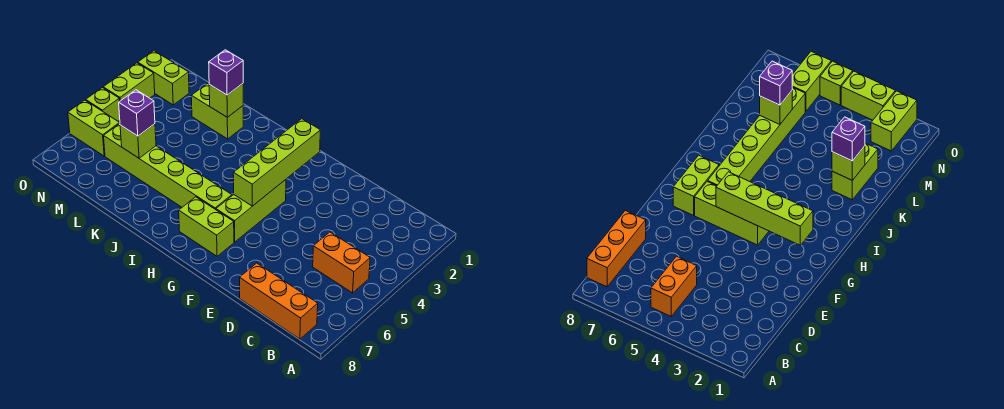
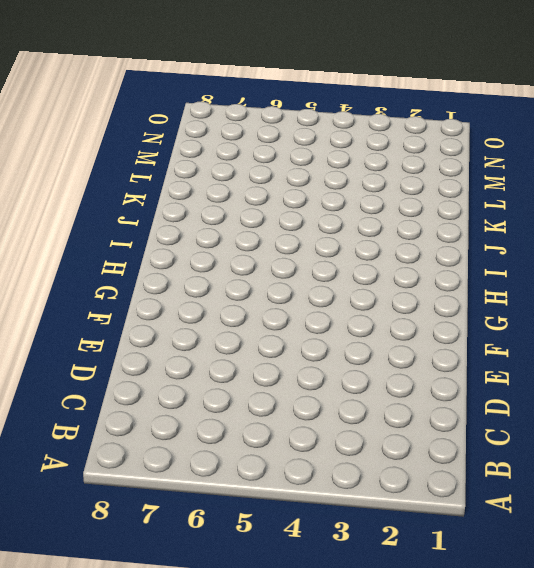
none -> orange brick B5:C5 level 1
none -> orange brick B8:D8 level 1
none -> lime brick G4:G6 level 1

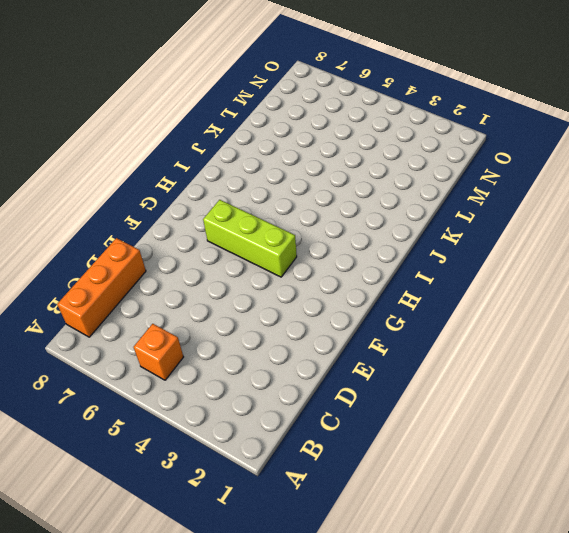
orange brick B5 level 1 -> orange brick B5:C5 level 1
none -> lime brick G7:H7 level 1
none -> lime brick H6:M6 level 1
none -> lime brick K2:L2 level 1

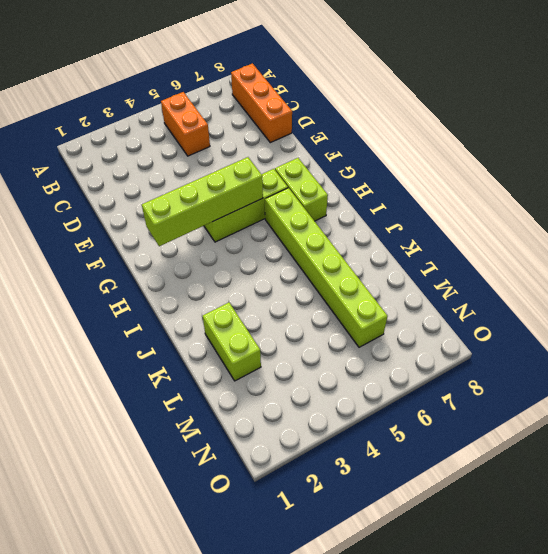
none -> lime brick N2:O2 level 1
none -> lime brick N6:O6 level 1
none -> lime brick O3:O4 level 1

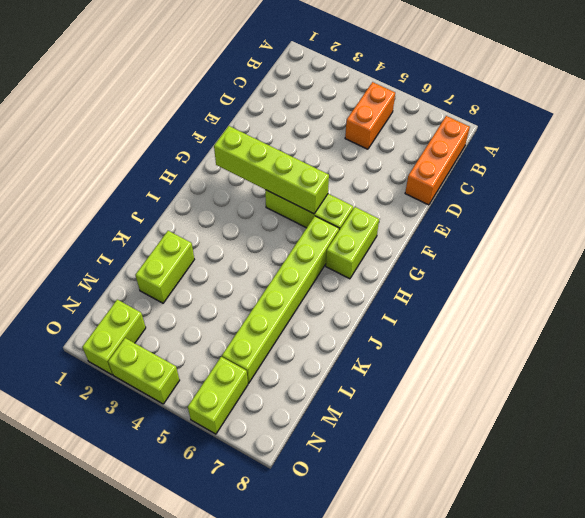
none -> lime brick O5 level 1
none -> lime brick K2 level 2
none -> lime brick L6 level 2

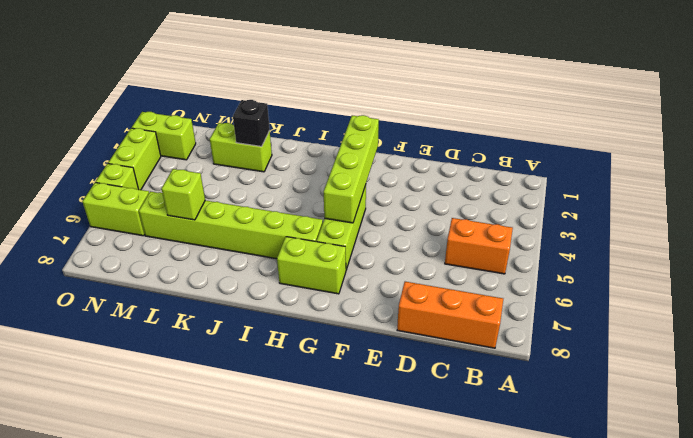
black brick K2 level 2 -> lime brick K2 level 2
none -> purple brick K2 level 3
none -> purple brick L6 level 3

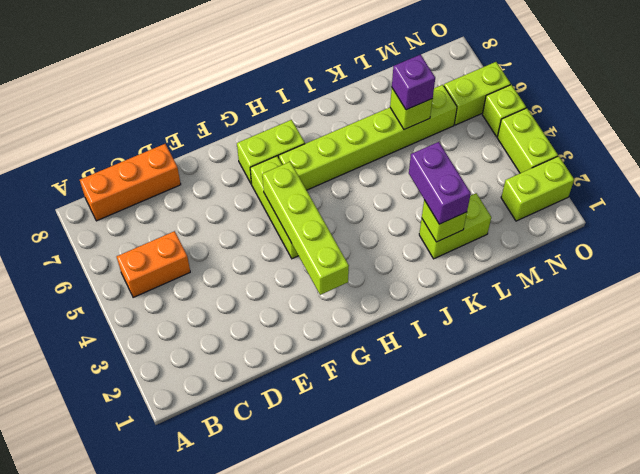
purple brick K2:K3 level 3 -> purple brick K2 level 3

